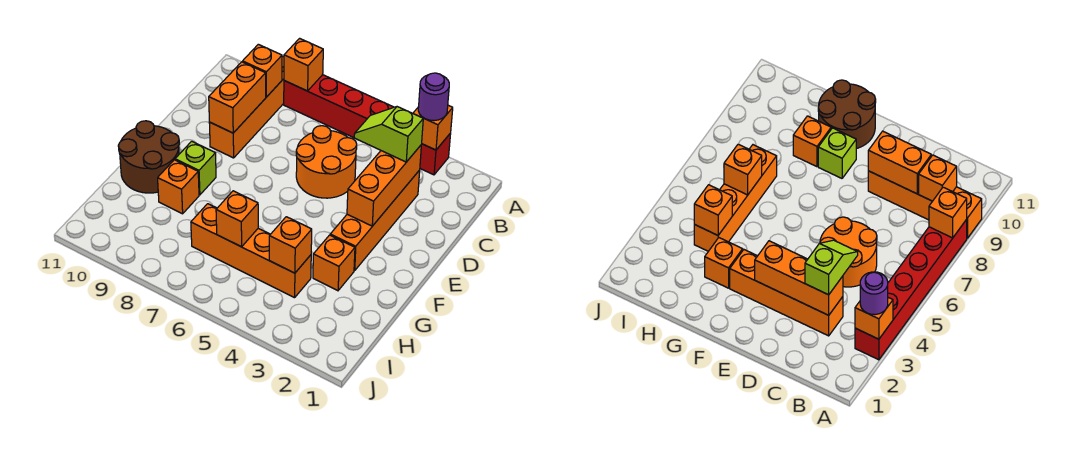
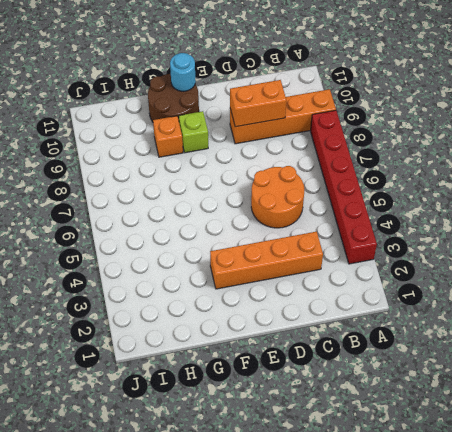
cyan round brick F11 level 2 -> none
none -> orange brick G3 level 1
none -> orange brick H4:H7 level 1
none -> orange brick A3 level 2

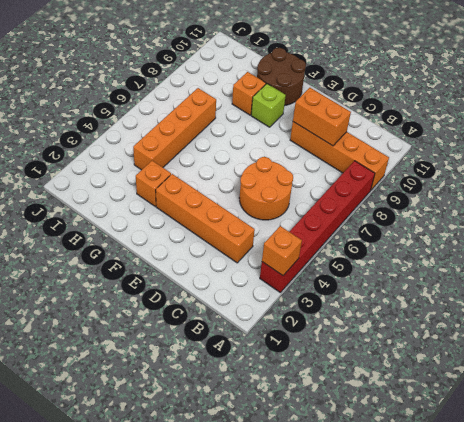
none -> orange brick A8 level 2
none -> orange brick B9 level 2
none -> orange brick C3:E3 level 2

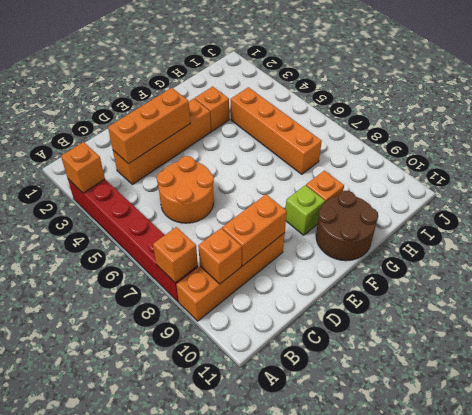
none -> orange brick H4 level 2
none -> orange brick H6 level 2
none -> purple round brick A3 level 3

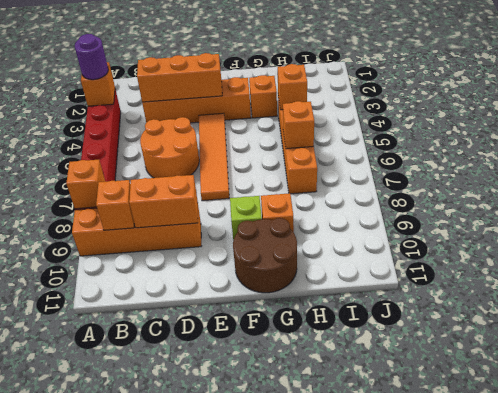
orange tile E4:E7 level 1 -> none
none -> lime slope C3:C4 level 3 top 3

